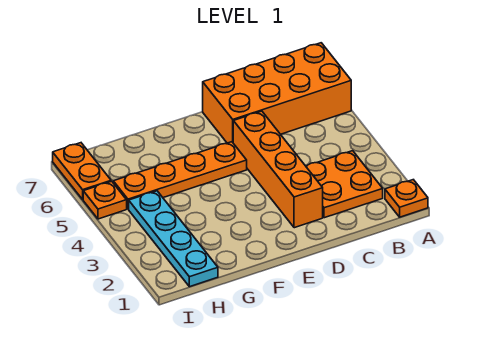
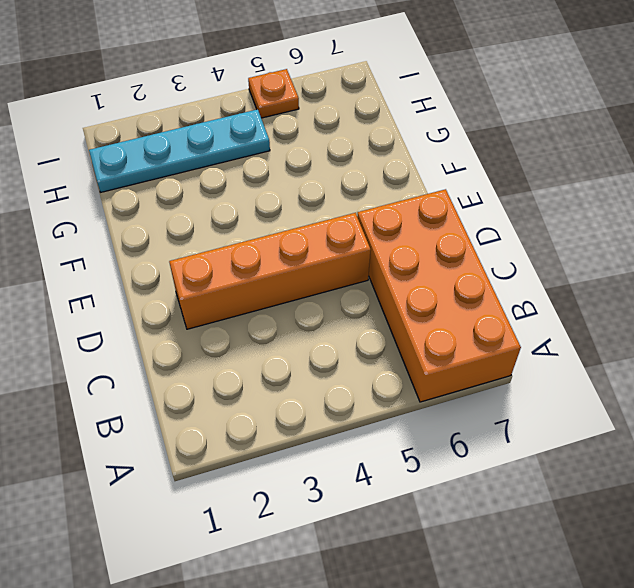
none -> orange plate A1 level 1
none -> orange plate B2:C3 level 1

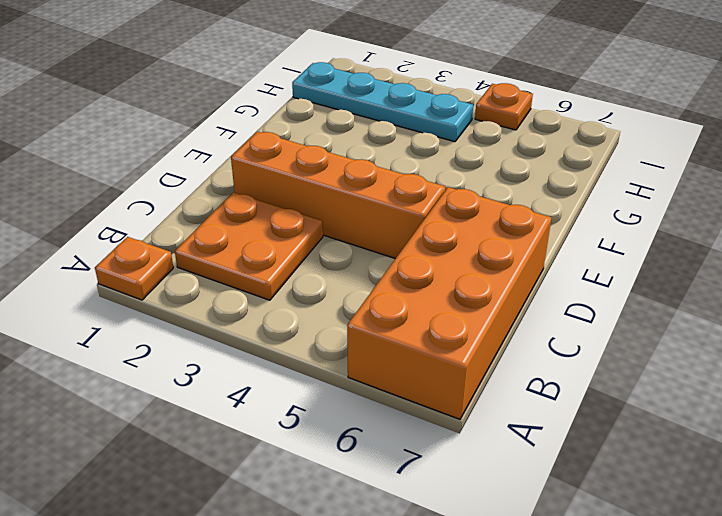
none -> orange plate E5:H5 level 1
none -> orange plate I6:I7 level 1

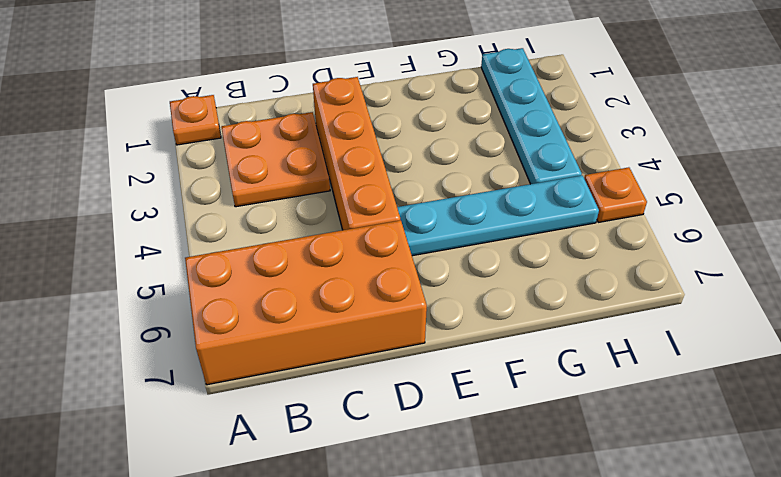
cyan plate E5:H5 level 1 -> orange plate E5:H5 level 1
none -> orange plate I6:I7 level 1

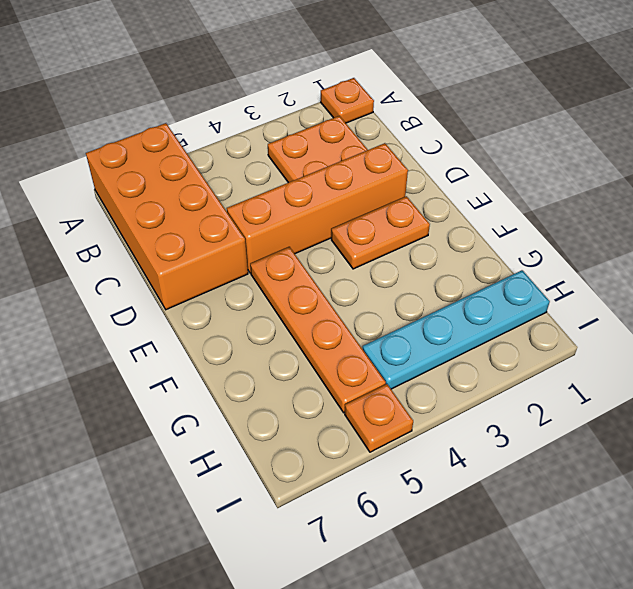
orange plate E2:E3 level 1 -> orange plate I6:I7 level 1

